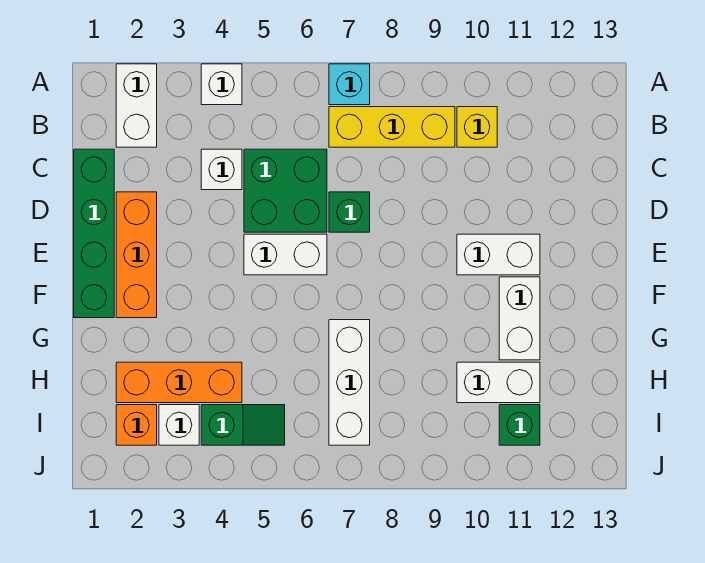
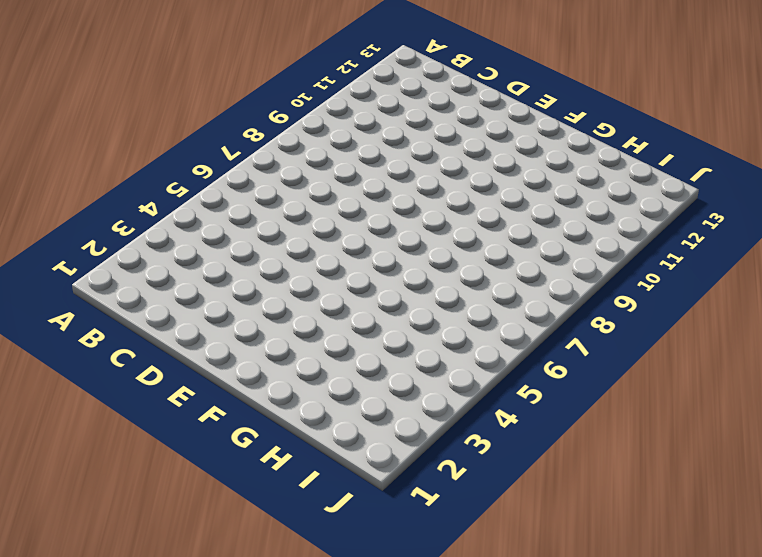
none -> white brick A2:B2 level 1
none -> white brick A4 level 1
none -> cyan brick A7 level 1

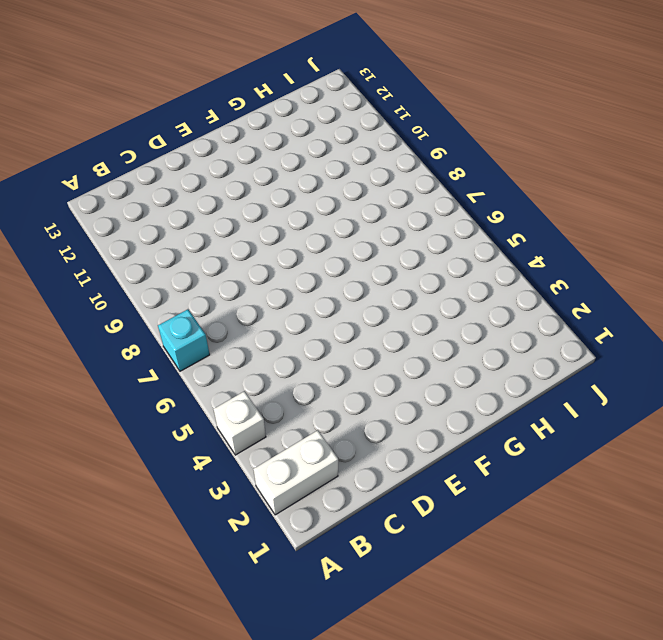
none -> yellow brick B7:B9 level 1
none -> yellow brick B10 level 1
none -> green brick C1:F1 level 1

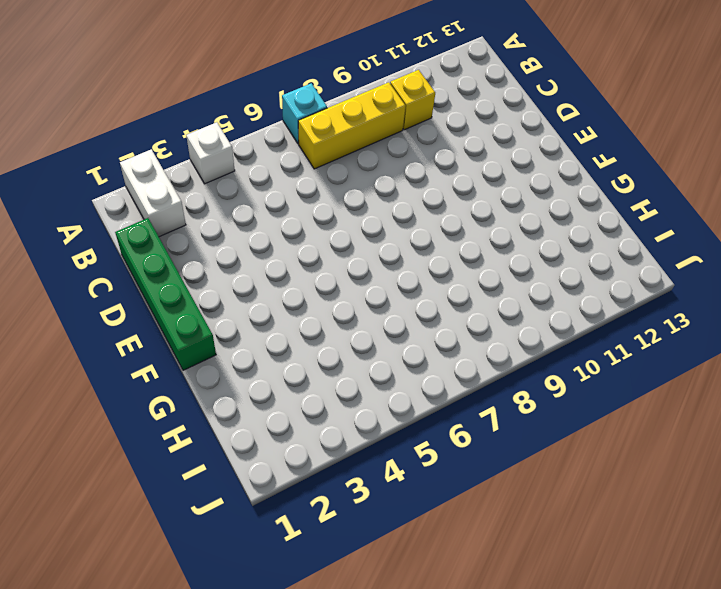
none -> white brick C4 level 1
none -> green brick C5:D6 level 1
none -> orange brick D2:F2 level 1

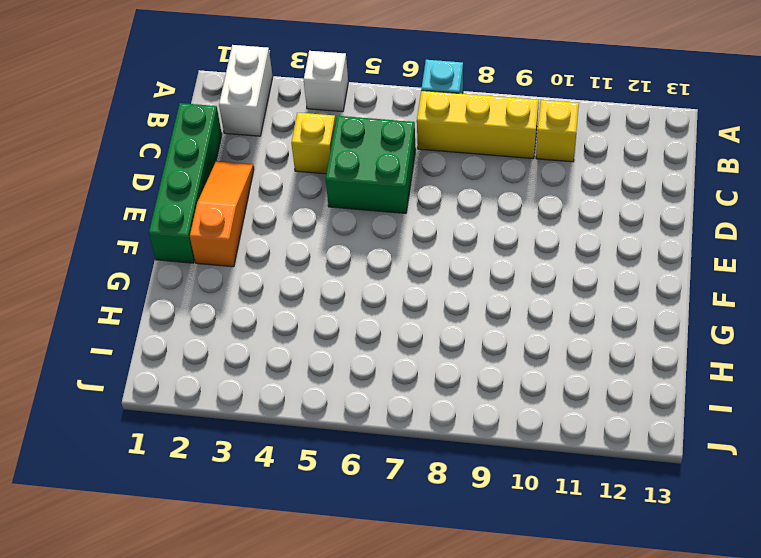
yellow brick C4 level 1 -> white brick C4 level 1
orange slope D2:F2 level 1 top F -> orange brick D2:F2 level 1
none -> green brick D7 level 1
none -> white brick E5:E6 level 1
none -> white brick E10:E11 level 1

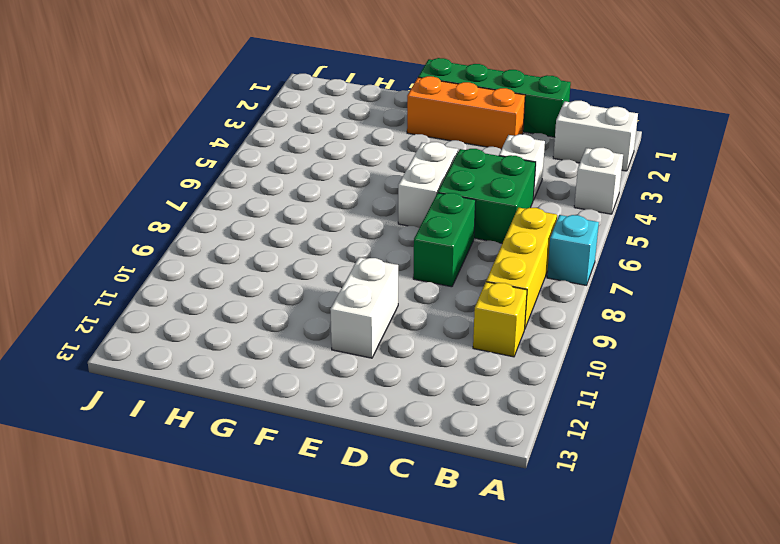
green brick D7:D8 level 1 -> green brick D7 level 1
none -> white brick F11:G11 level 1
none -> white brick G7:I7 level 1
none -> orange brick H2:H4 level 1

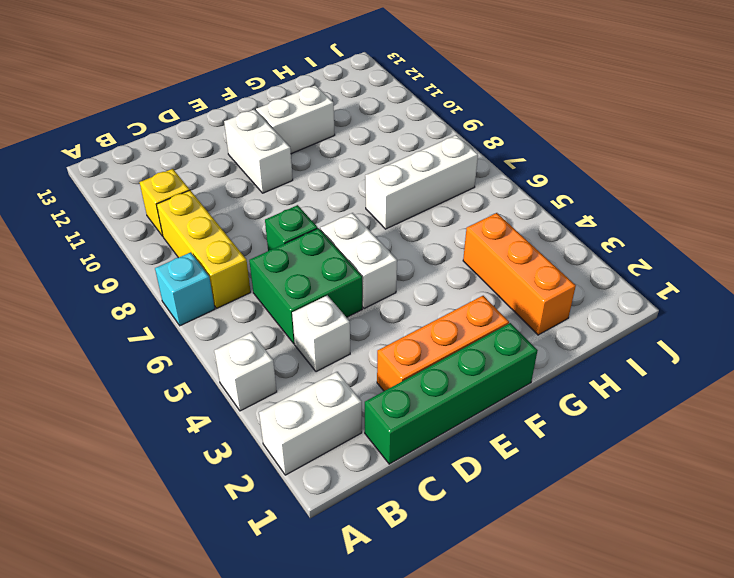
none -> white brick H10:H11 level 1
none -> orange brick I2 level 1
none -> white brick I3 level 1

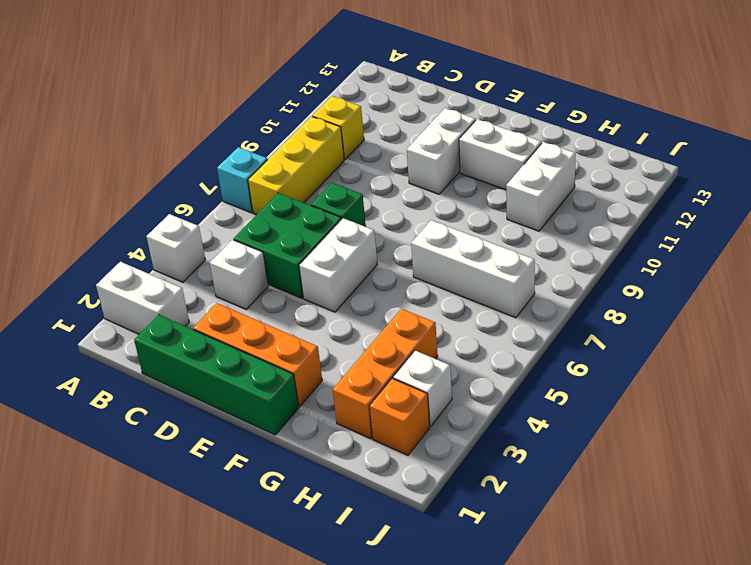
none -> green slope I4:I5 level 1 top 4
none -> green brick I11 level 1

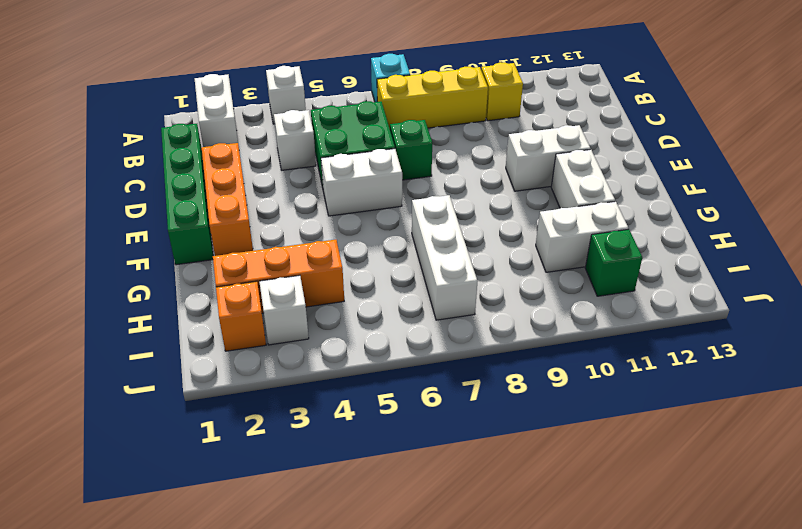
none -> green slope I4:I5 level 1 top 4

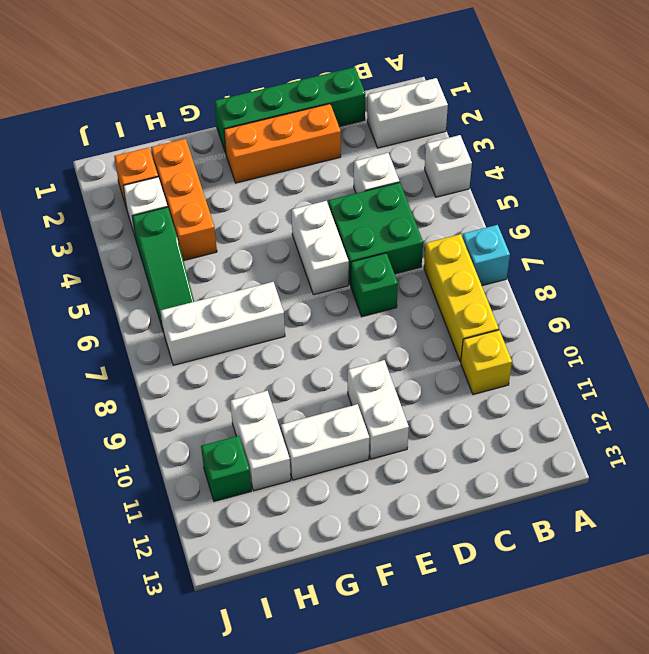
green slope I4:I6 level 1 top 4 -> green slope I4:I5 level 1 top 4

